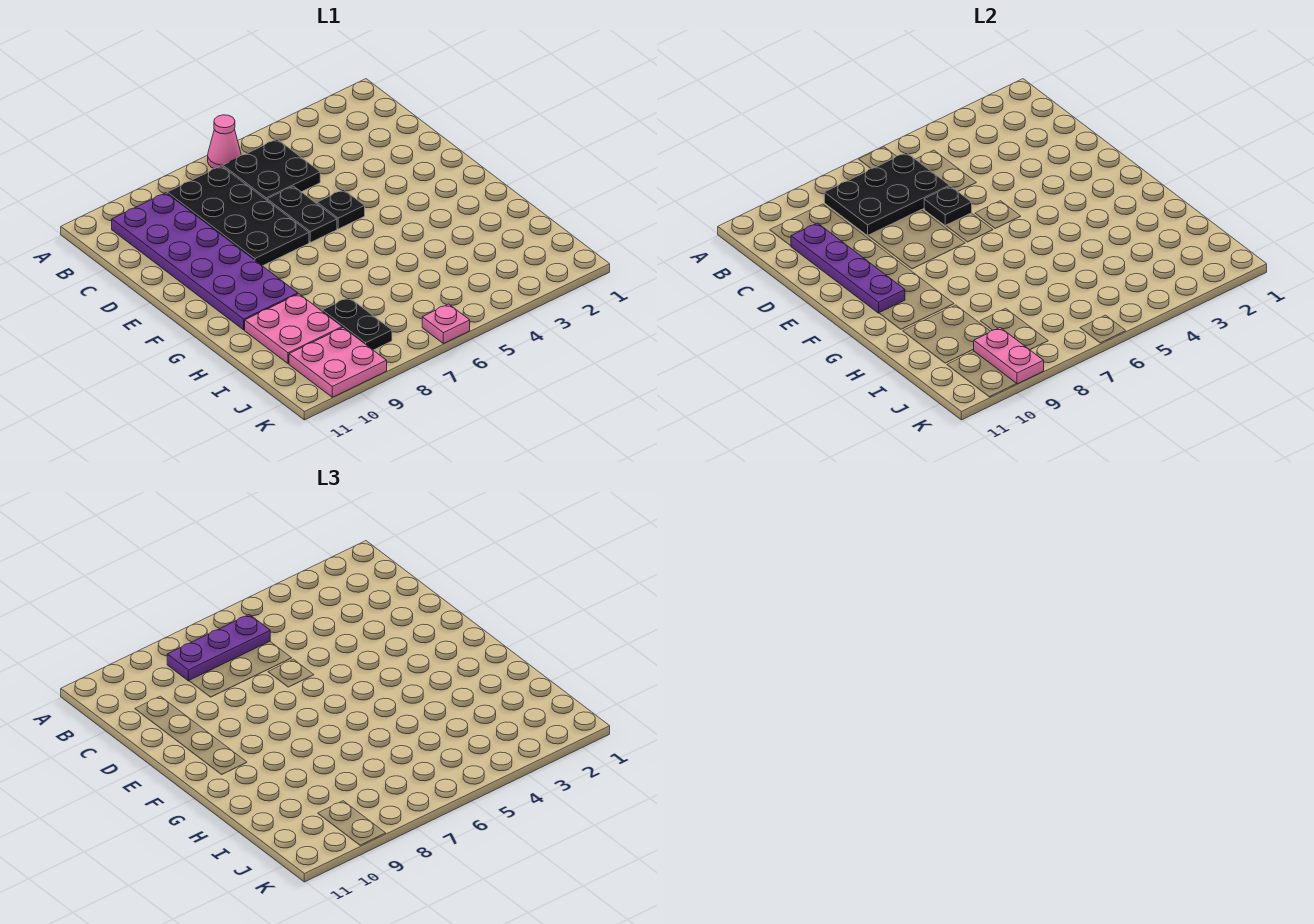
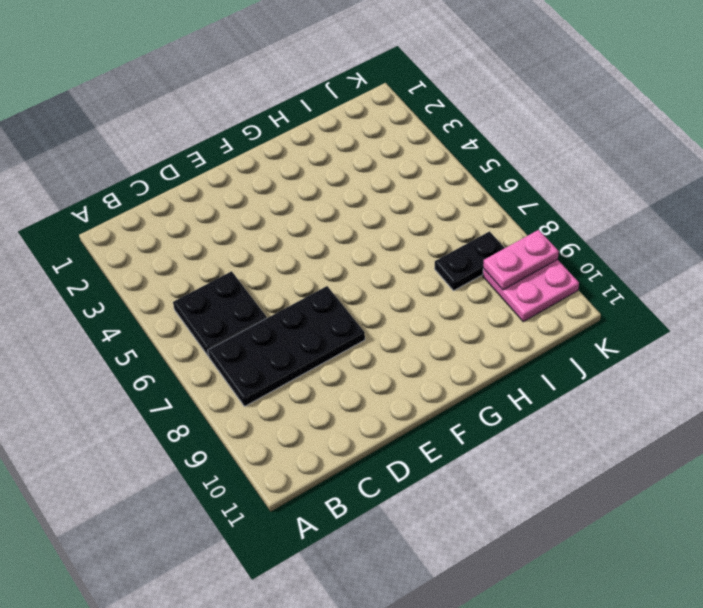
none -> pink cone A6 level 1
none -> purple plate B9:G10 level 1
none -> black plate D6:E6 level 1

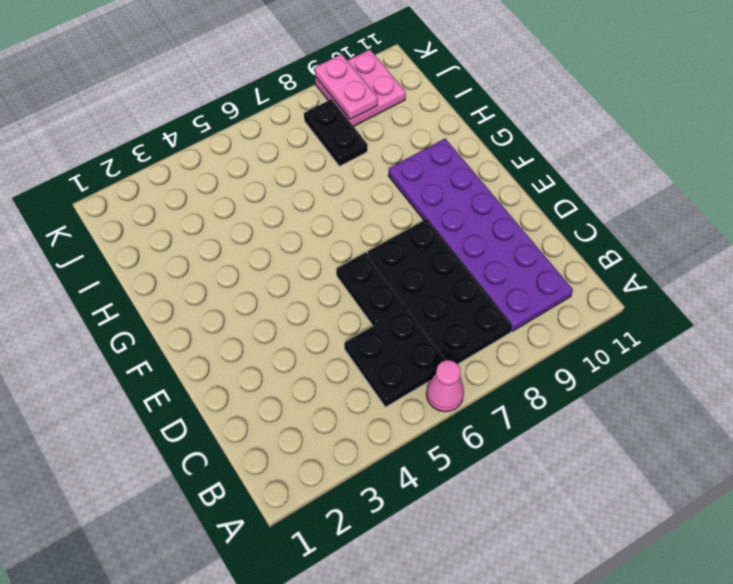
none -> black plate E5 level 1
none -> pink plate H9:I10 level 1
none -> pink plate K6 level 1

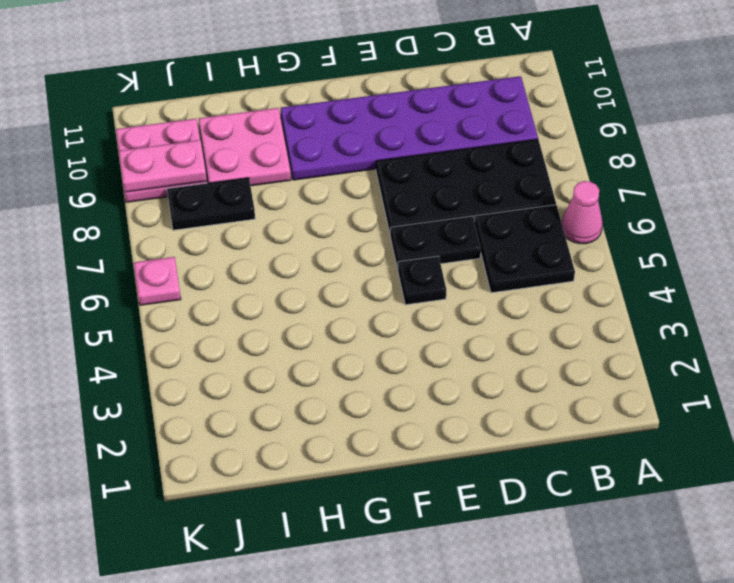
none -> black plate B6:C8 level 2
none -> purple plate C10:F10 level 2
none -> black plate D6 level 2

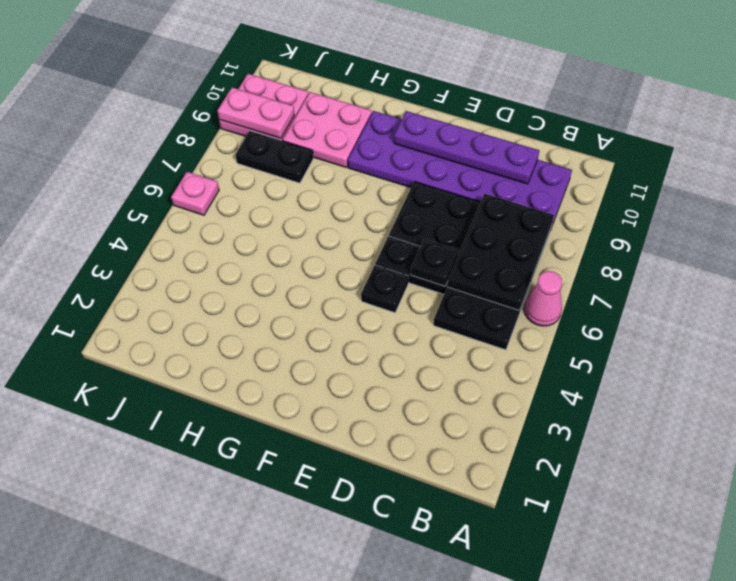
none -> purple plate B6:B8 level 3

